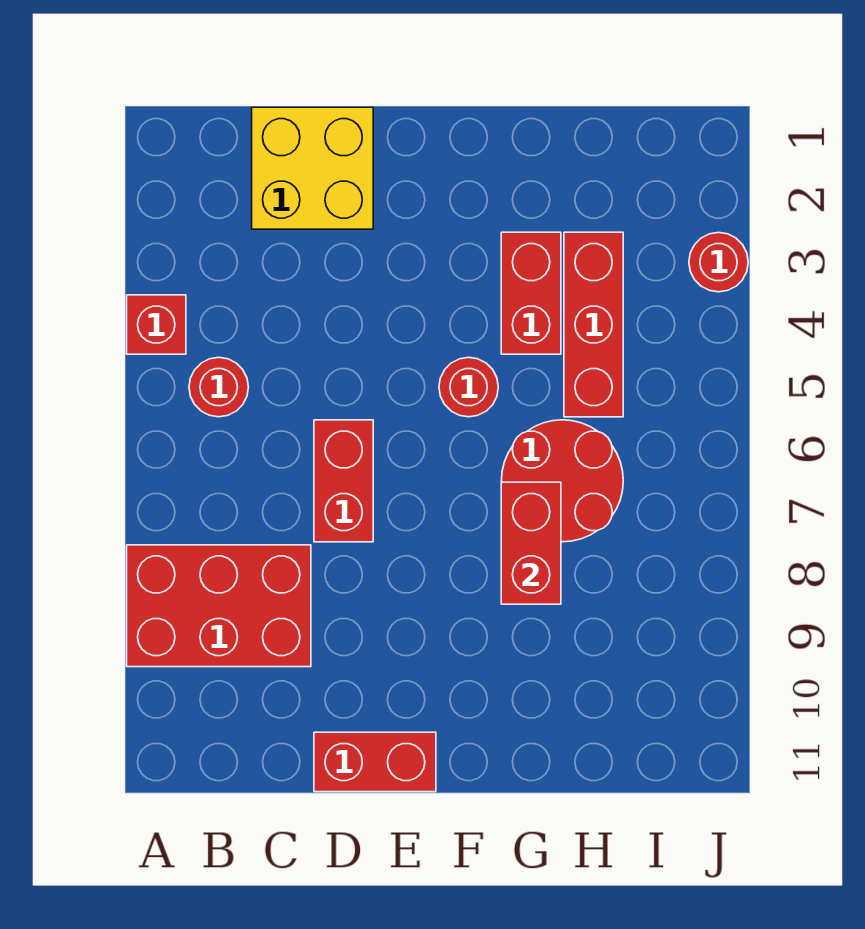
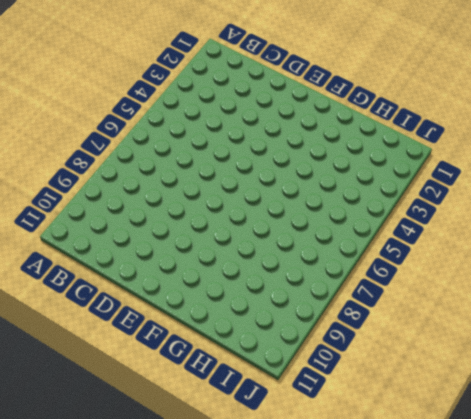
none -> red brick A4 level 1
none -> red brick A8:C9 level 1
none -> red round brick B5 level 1

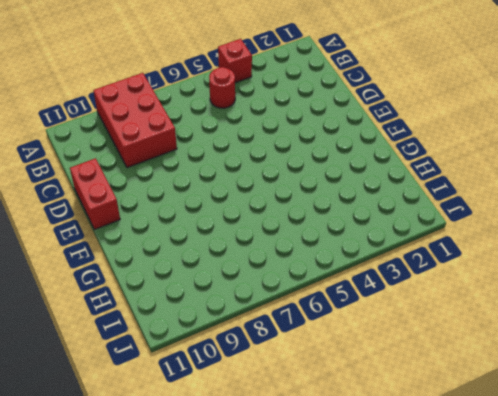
none -> yellow brick C1:D2 level 1
none -> red brick D6:D7 level 1
none -> red round brick F5 level 1

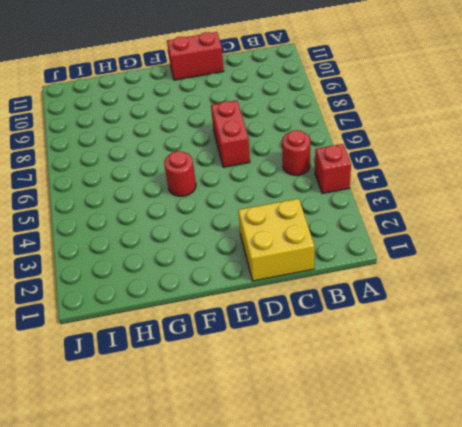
none -> red brick A8:C9 level 1
none -> red brick G3:G4 level 1
none -> red round brick G6:H7 level 1

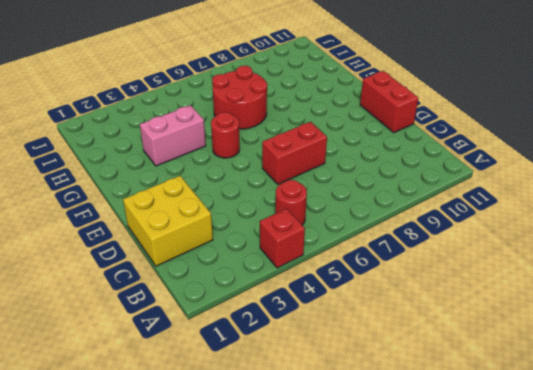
pink brick G3:G4 level 1 -> red brick G3:G4 level 1
none -> red brick A8:C9 level 1
none -> red brick H3:H5 level 1
none -> red round brick J3 level 1

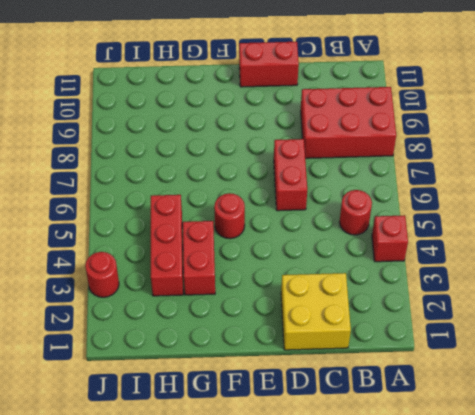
none -> red round brick G6:H7 level 1
none -> red brick G7:G8 level 2

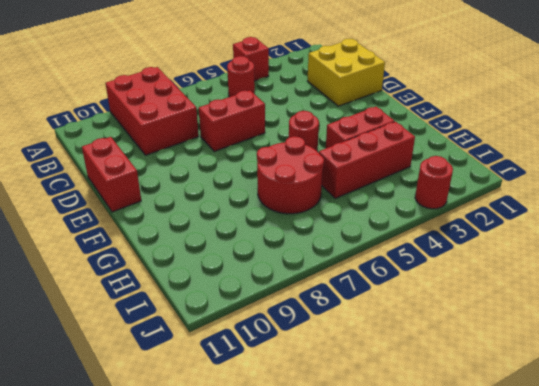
none -> red brick G7:G8 level 2

